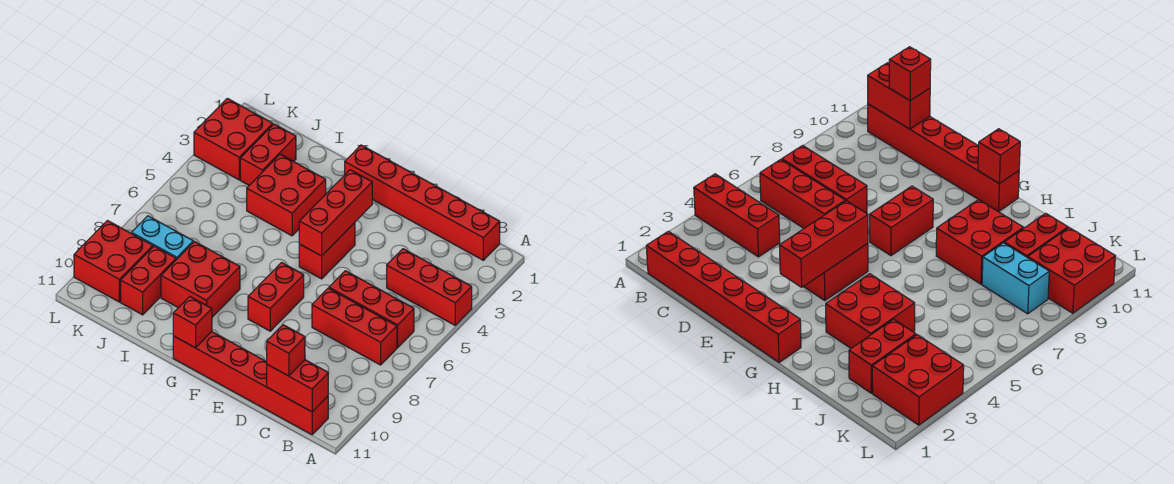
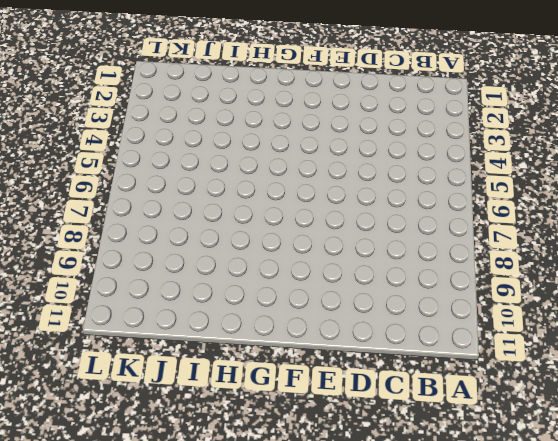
none -> red brick A4:C4 level 1
none -> red brick B1:G1 level 1
none -> red brick B6:D6 level 1

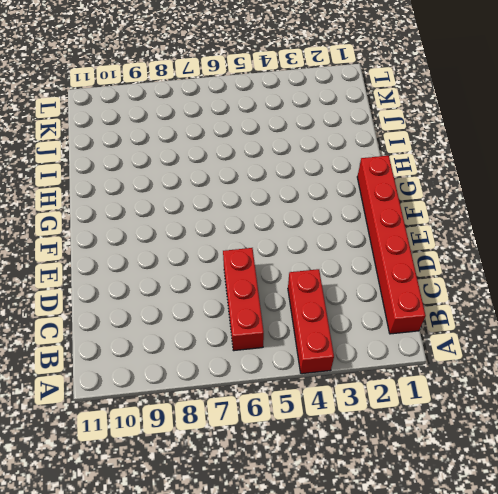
none -> red brick B7:D7 level 1
none -> red brick B11:G11 level 1
none -> red brick F4:F5 level 1

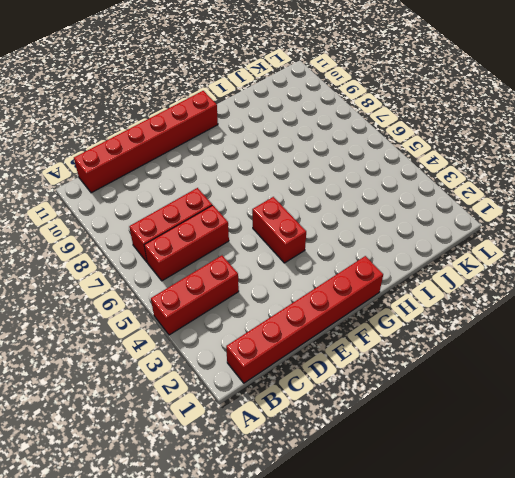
none -> red brick F7:F8 level 1
none -> red brick H3:I4 level 1
none -> red brick H8:I9 level 1

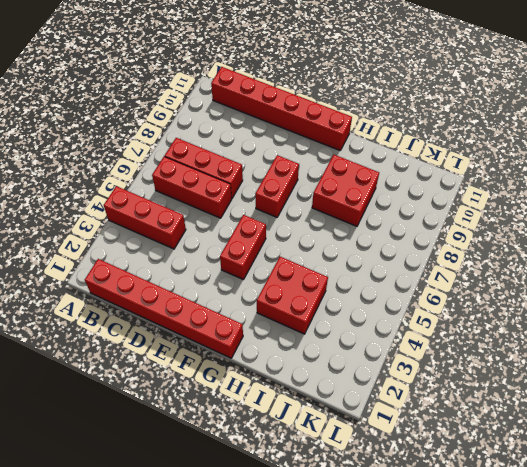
none -> red brick J2:J3 level 1
none -> cyan brick J8:K8 level 1
none -> red brick J9:J10 level 1

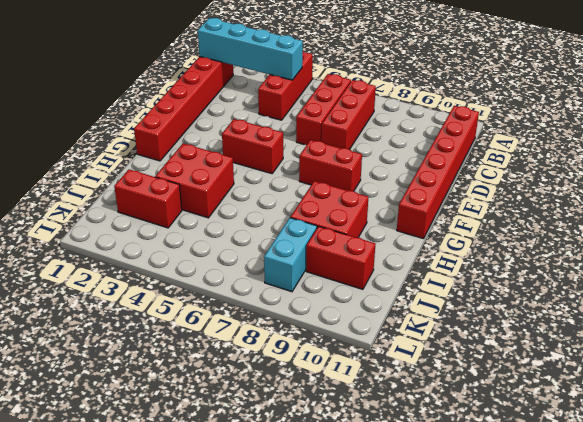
cyan brick B1:B4 level 2 -> none
none -> red brick K2:L3 level 1
none -> red brick K9:L10 level 1
none -> red brick B11:C11 level 2

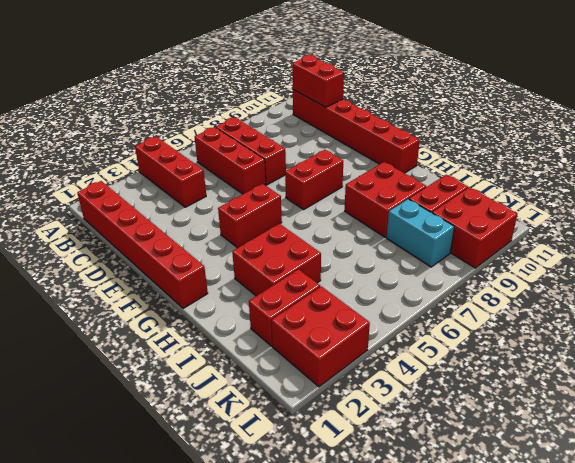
none -> red brick F3:F5 level 2
none -> red brick G11 level 2
none -> red brick C11 level 3

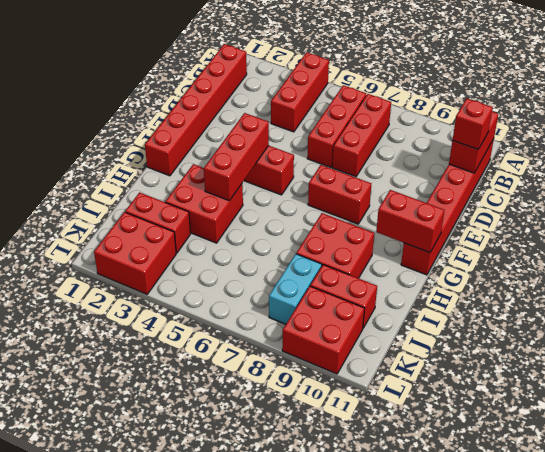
red brick F4:H4 level 2 -> red brick F3:F5 level 2
red brick G10:G11 level 2 -> red brick G11 level 2

